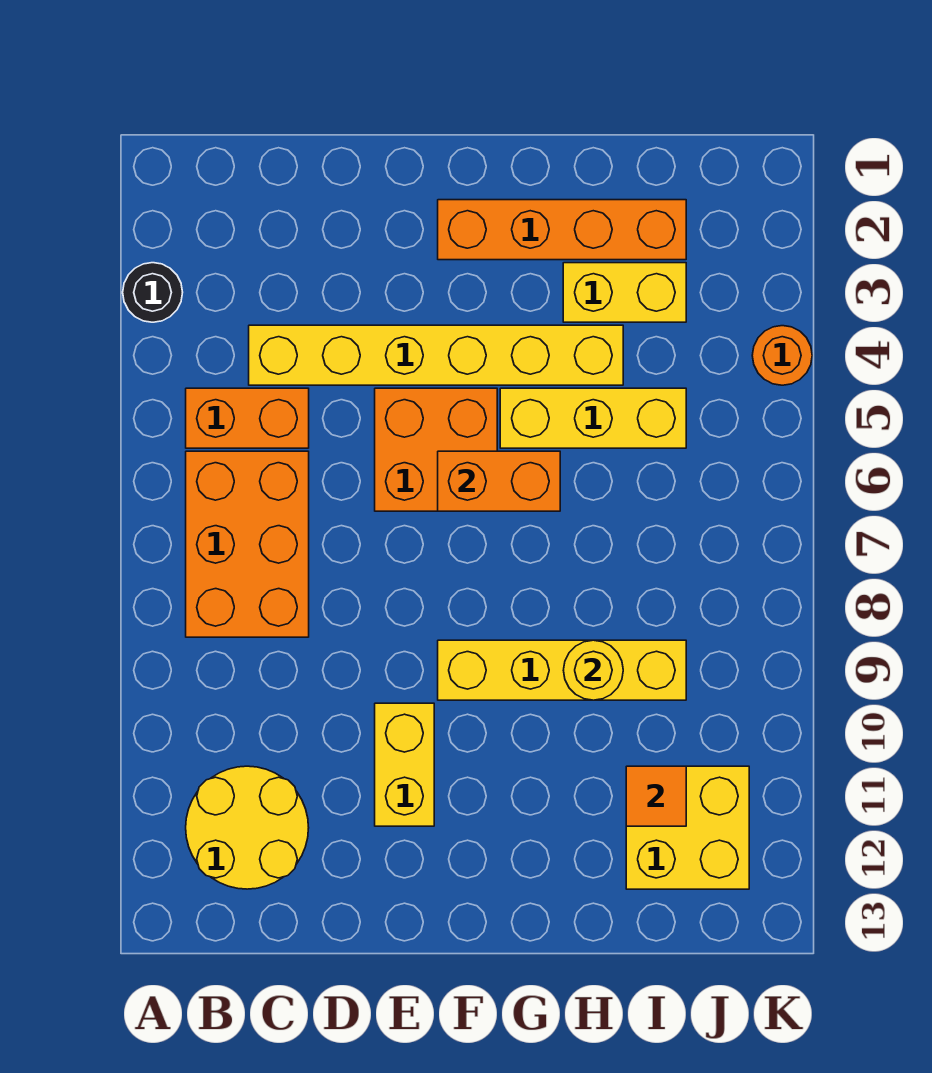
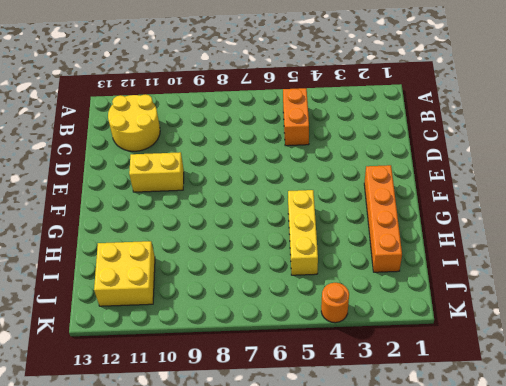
none -> black round brick A3 level 1
none -> orange brick B6:C8 level 1
none -> yellow brick C4:H4 level 1

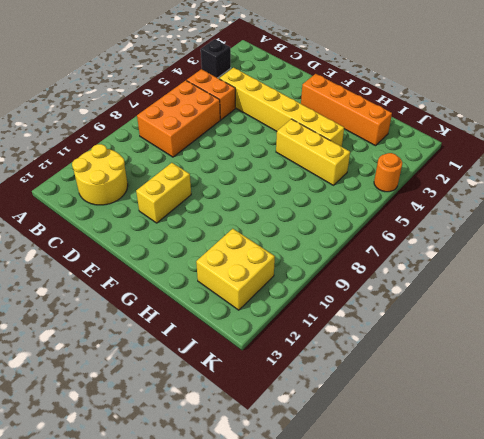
black brick A3 level 1 -> black round brick A3 level 1
none -> orange brick E5:F6 level 1
none -> yellow brick F9:I9 level 1
none -> yellow brick H3:I3 level 1

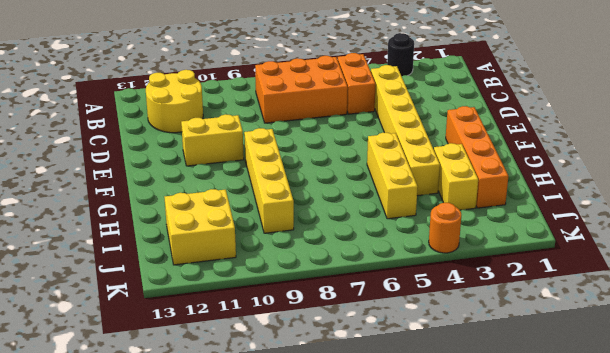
none -> orange brick E5:F6 level 1
none -> orange brick F6:G6 level 2
none -> yellow round brick H9 level 2

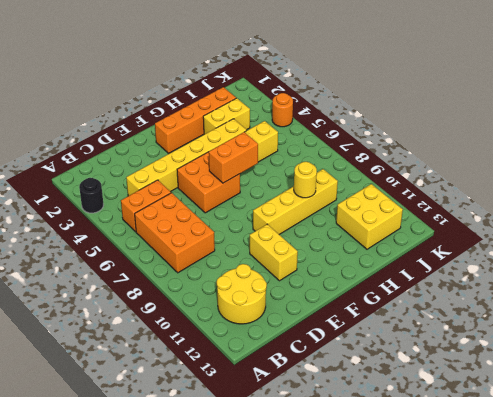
none -> orange tile I11 level 2

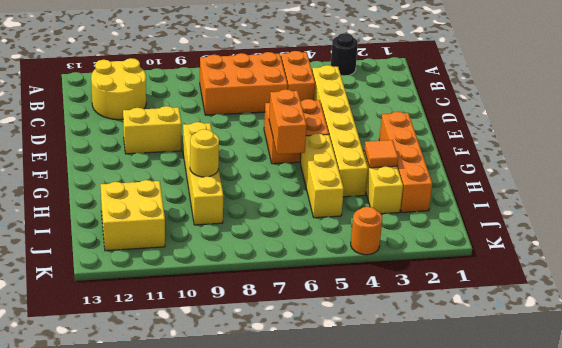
orange tile H3 level 2 -> orange tile I11 level 2

